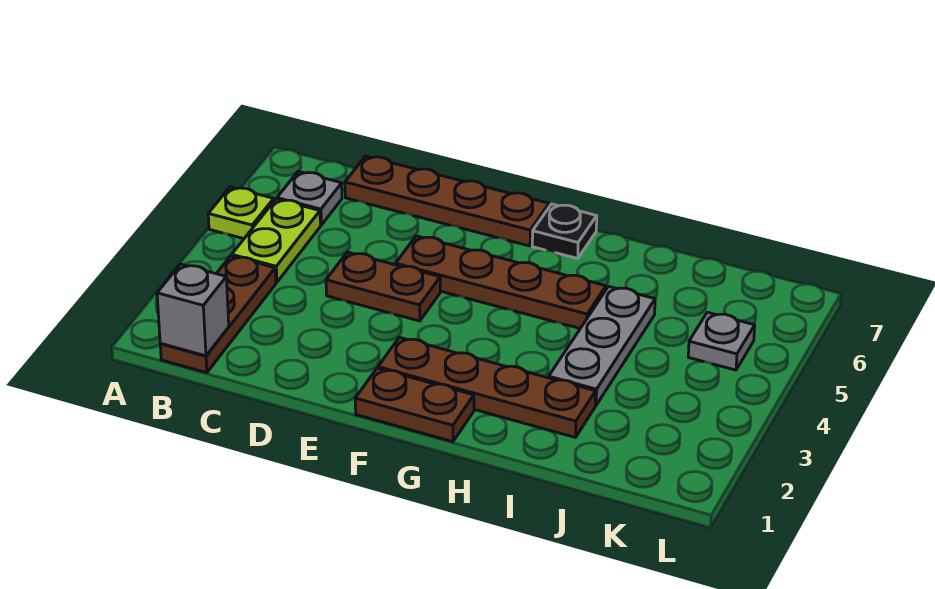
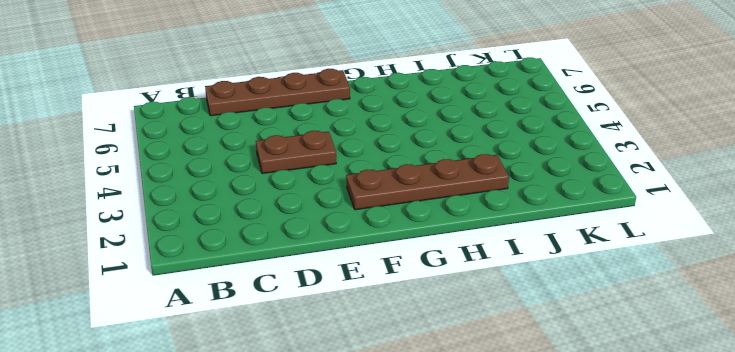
none -> lime plate A5 level 1
none -> brown plate B1:B3 level 1
none -> lime plate B4:B5 level 1

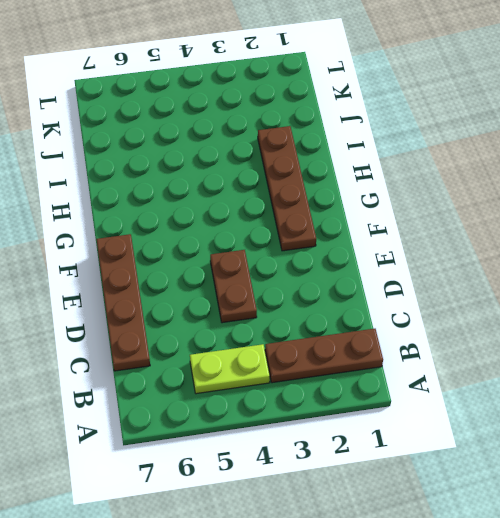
none -> lime plate A5 level 1
none -> grey plate B6 level 1
none -> brown plate E5:H5 level 1

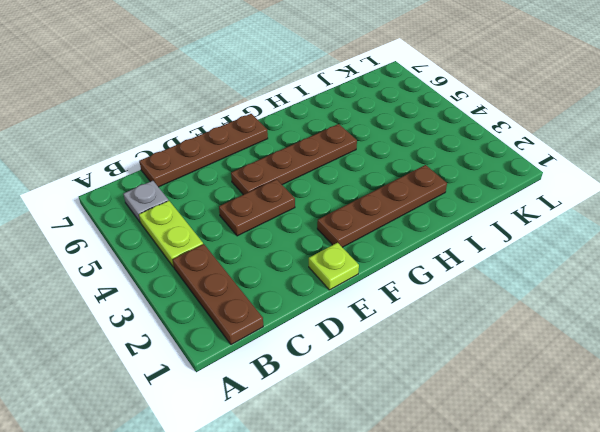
lime plate E1 level 1 -> lime plate A5 level 1
none -> brown plate F1:G1 level 1
none -> black plate G7 level 1
none -> grey plate I3:I5 level 1

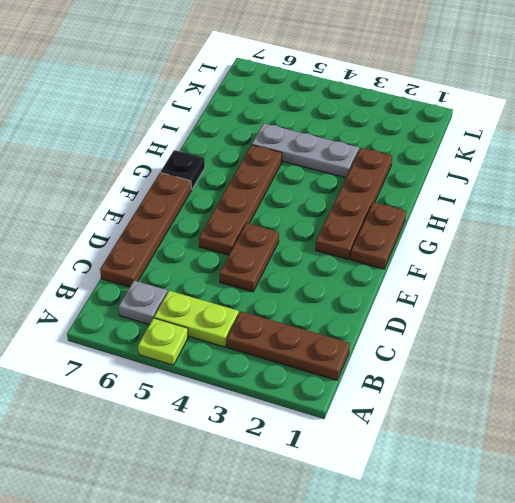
none -> grey plate K5 level 1
none -> grey brick B1 level 2

